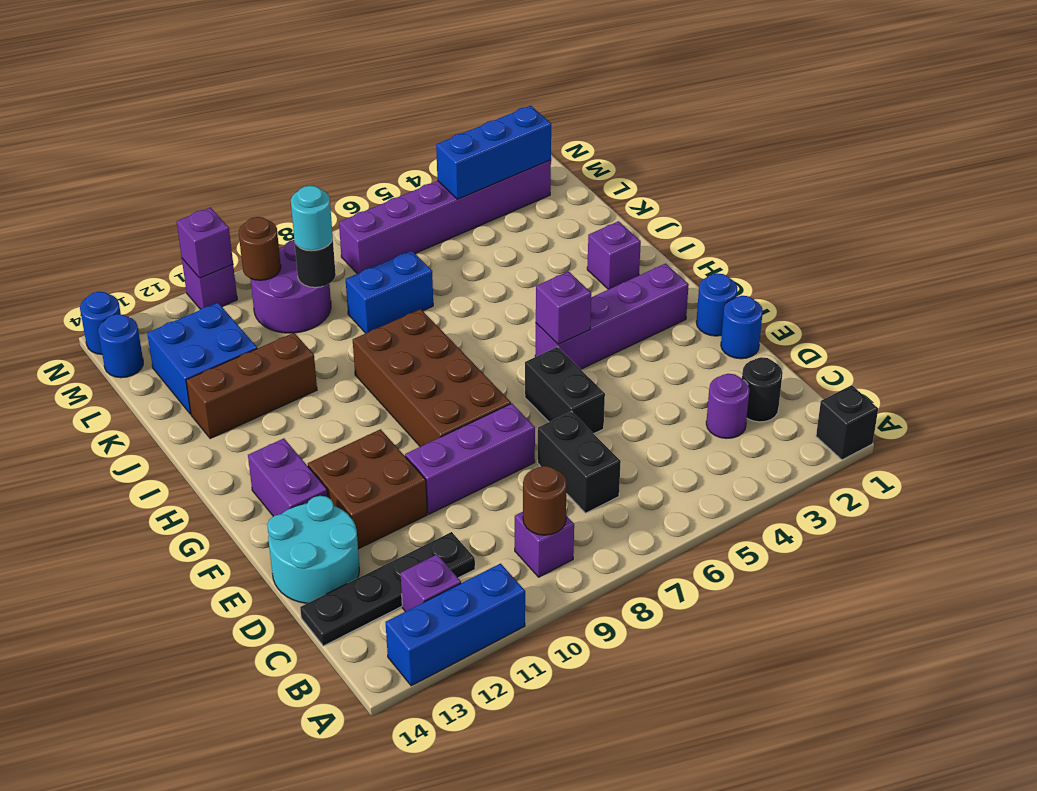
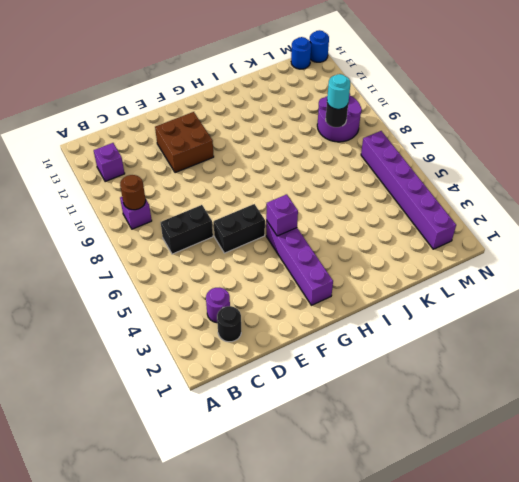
none -> black brick A1 level 1
none -> blue brick A11:A13 level 1
none -> black plate C11:C14 level 1
none -> cyan round brick D13:E14 level 1

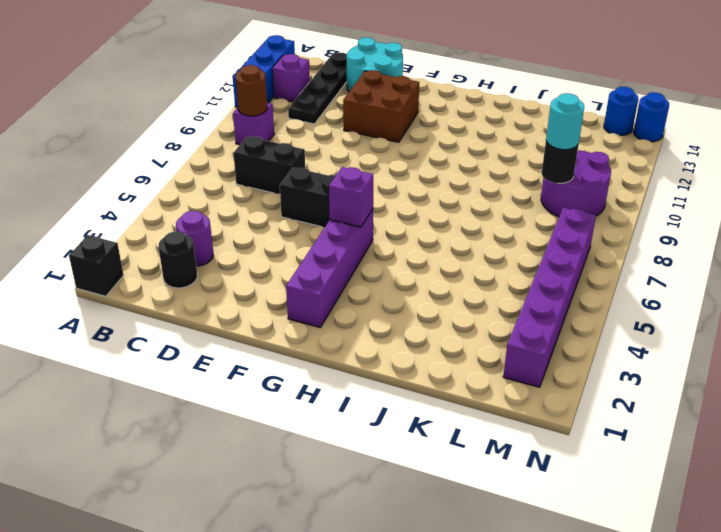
none -> blue round brick E1 level 1
none -> purple brick E8:E10 level 1
none -> blue round brick F1 level 1
none -> brown brick F8:I9 level 1

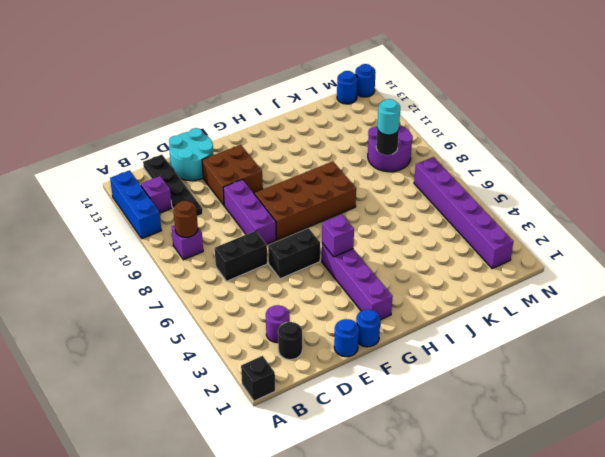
none -> purple brick F13:G13 level 1
none -> purple brick I2 level 1
none -> brown brick J11:J13 level 1
none -> blue brick K7:K8 level 1

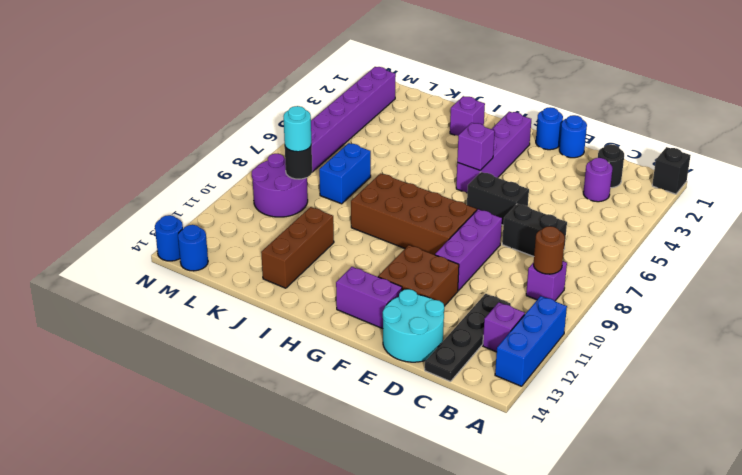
none -> blue brick K12:L13 level 1
none -> purple brick N11 level 1
none -> blue brick M2:M4 level 2
none -> brown round brick M10 level 2

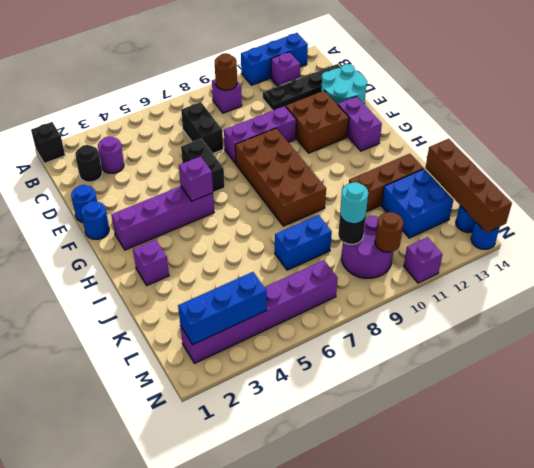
brown brick K14:N14 level 2 -> none
none -> purple brick N11 level 2

